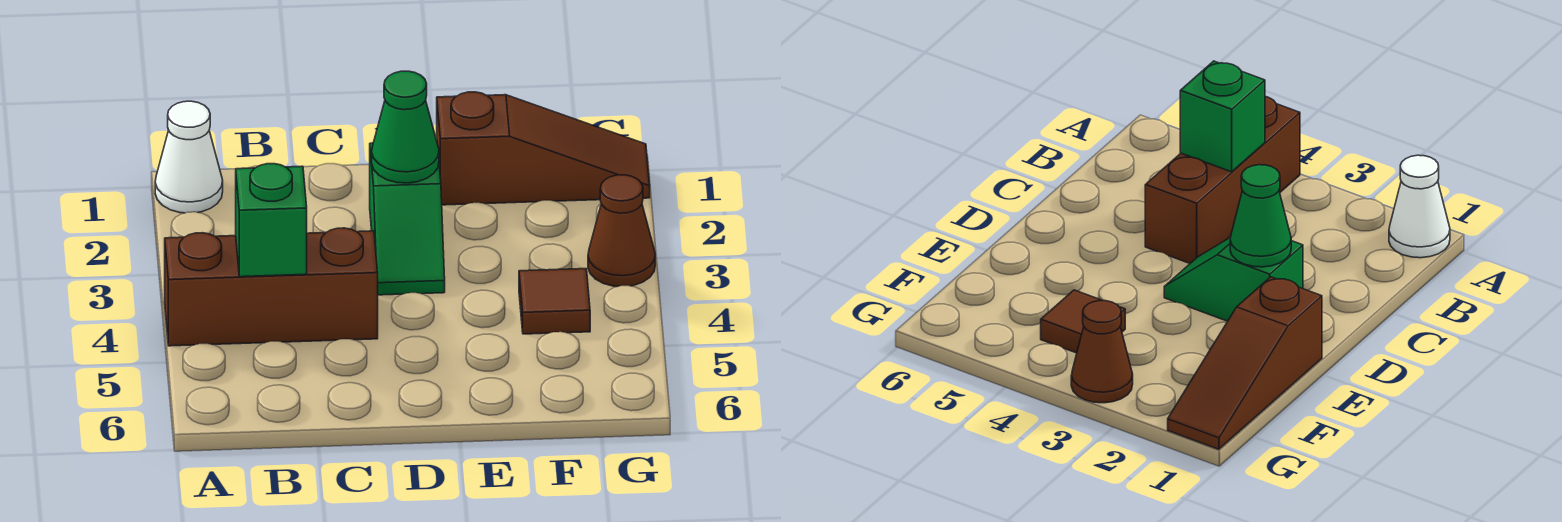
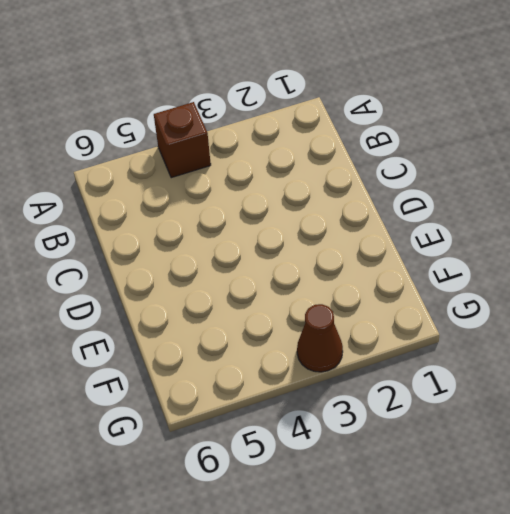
brown brick A4 level 1 -> brown brick A4:C4 level 1
none -> white cone A1 level 1
none -> green slope D2:D3 level 1 top 2

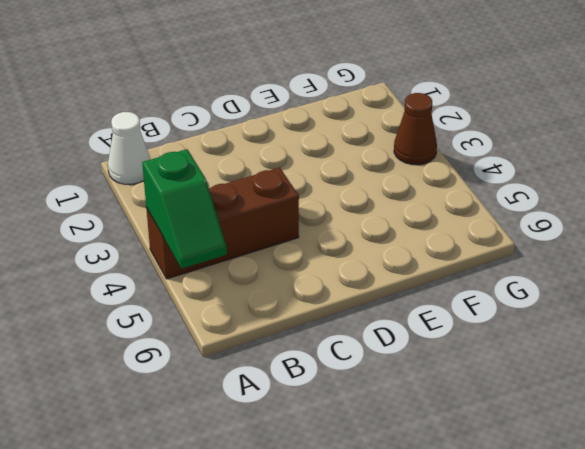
green slope A4:A5 level 2 top 4 -> green slope D2:D3 level 1 top 2
none -> brown slope E1:G1 level 1 top E
none -> brown tile F4 level 1

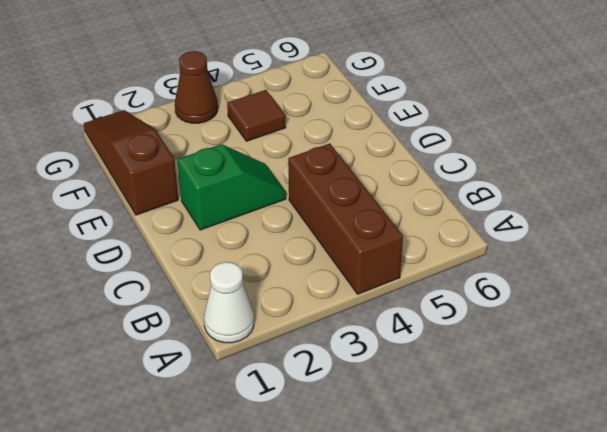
none -> green brick B4 level 2
none -> green cone D2 level 2

